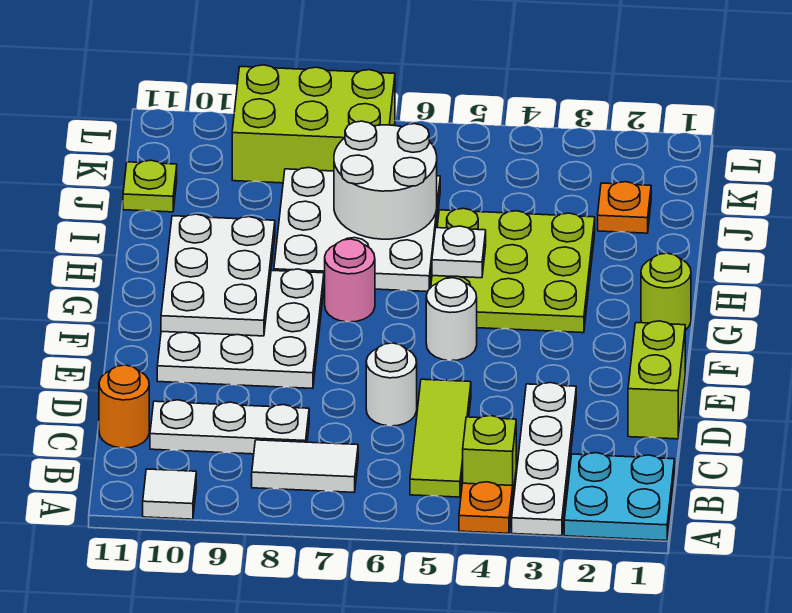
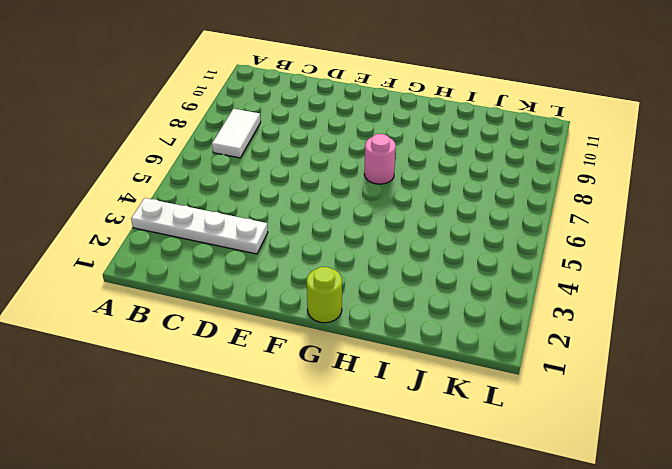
none -> cyan plate A1:B2 level 1
none -> orange plate A4 level 1
none -> white tile A10 level 1

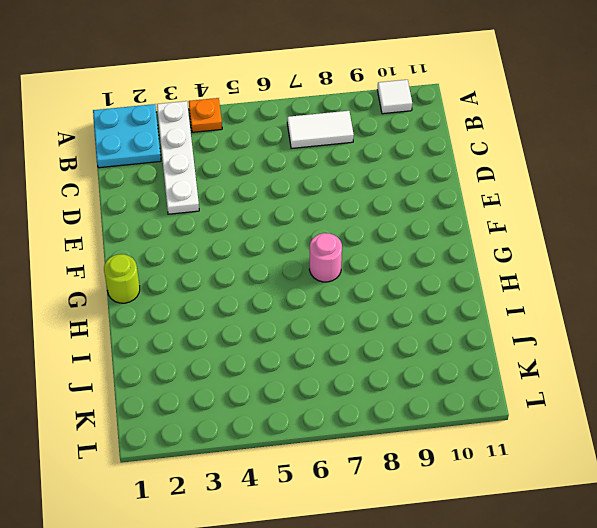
none -> lime brick B4 level 1
none -> lime tile B5:D5 level 1
none -> white plate C8:C10 level 1

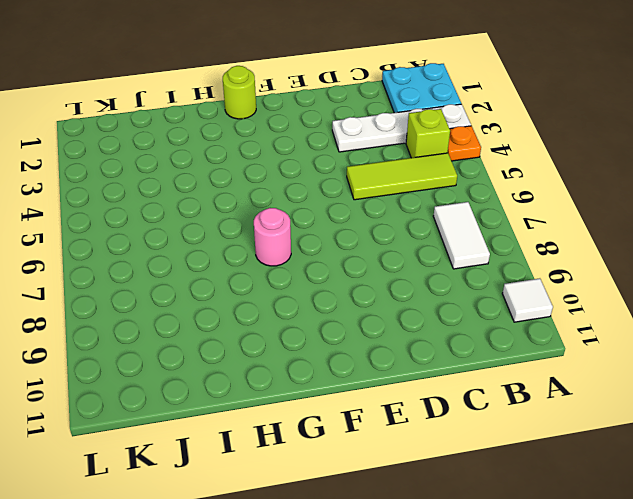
none -> white plate C8:C10 level 1
none -> orange round brick C11 level 1
none -> lime brick D1:E1 level 1

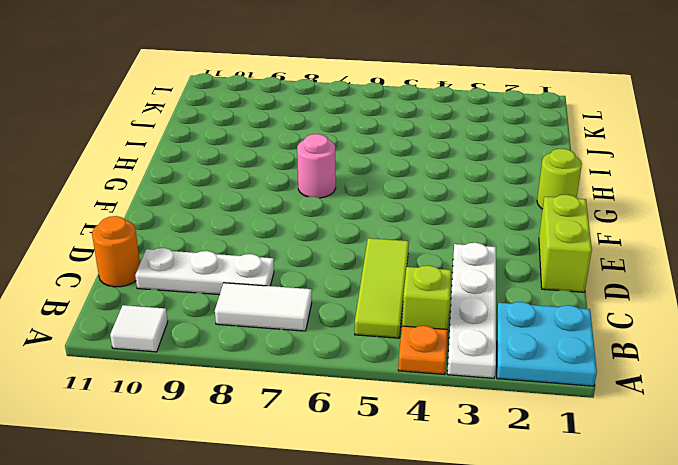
none -> white round brick D6 level 1
none -> white plate E8:G10 level 1
none -> white round brick F5 level 1

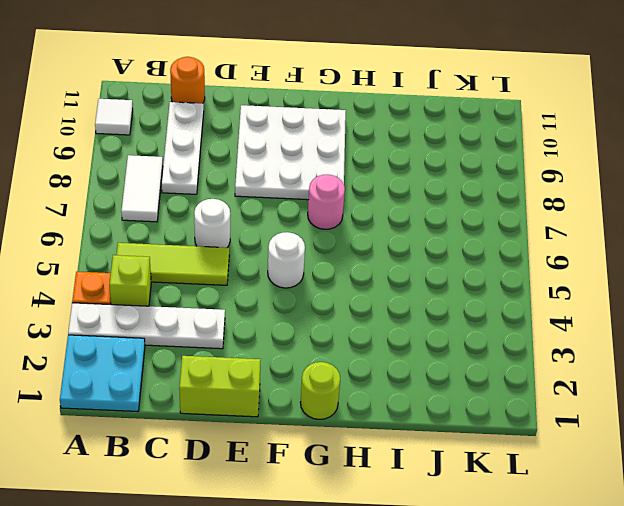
none -> lime plate G3:I5 level 1
none -> white plate H6:J8 level 1
none -> orange plate J2 level 1

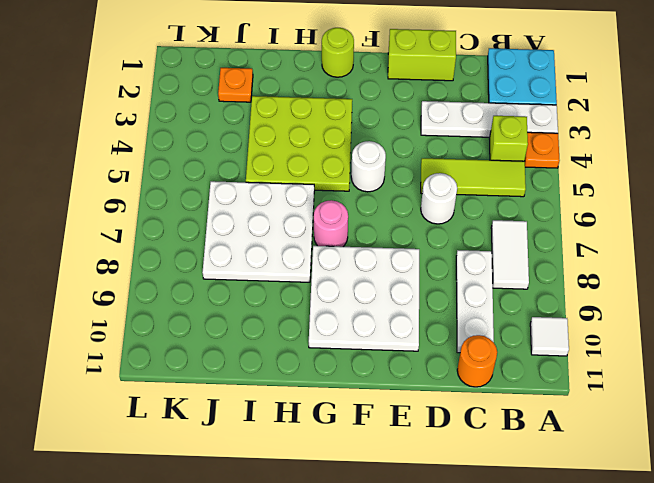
none -> lime plate J11 level 1
none -> lime brick K7:L9 level 1
none -> white plate F9:H10 level 2

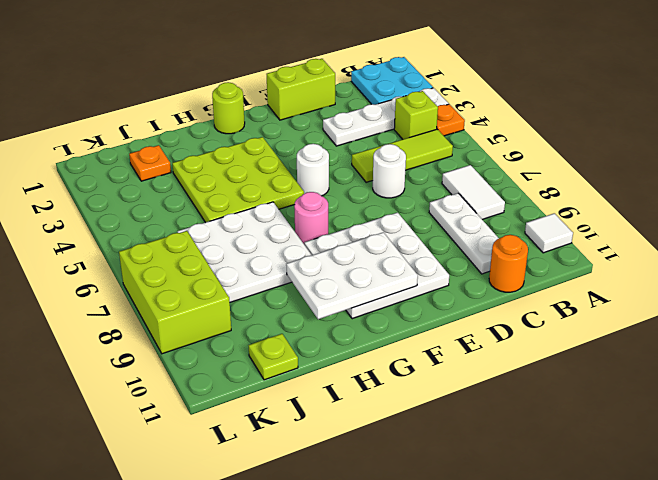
none -> white plate H5 level 2
none -> white round brick I6:J7 level 2

